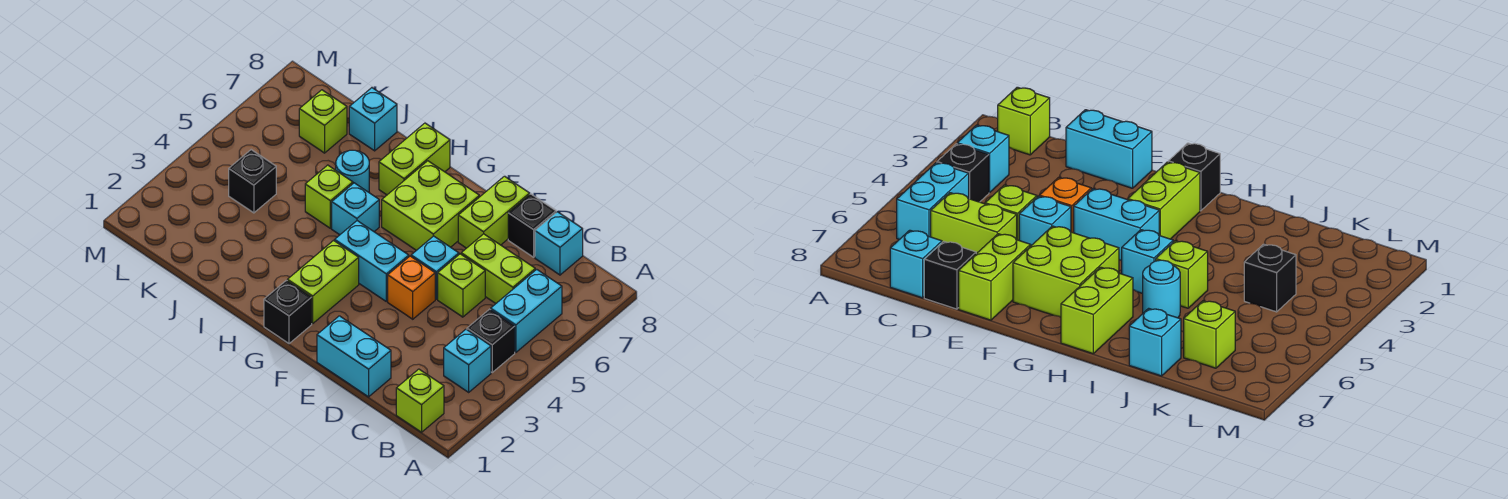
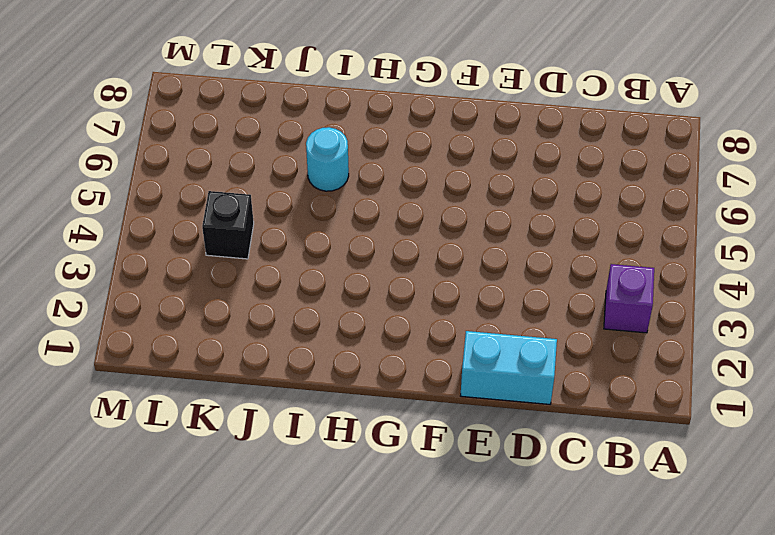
purple brick B3 level 1 -> cyan brick B3 level 1
none -> lime brick B1 level 1
none -> black brick B4 level 1
none -> cyan brick B5:B6 level 1

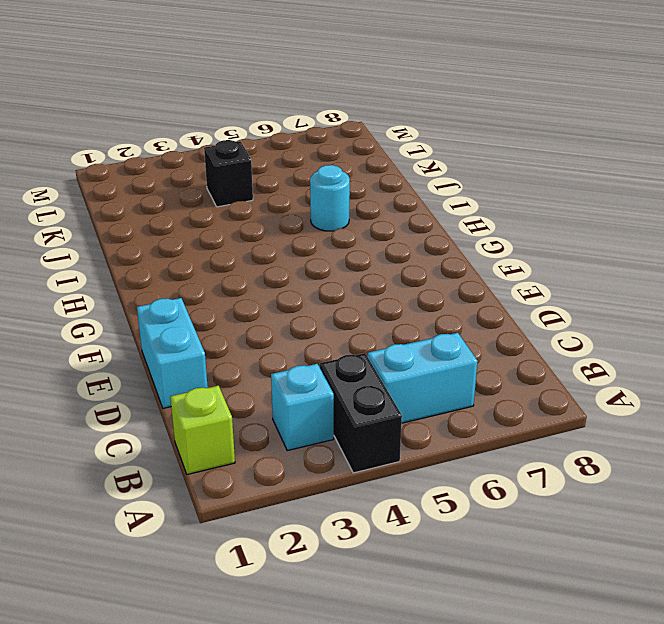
black brick A4:B4 level 1 -> black brick B4 level 1
none -> lime brick C6:D6 level 1
none -> cyan brick C8 level 1
none -> lime brick D5 level 1

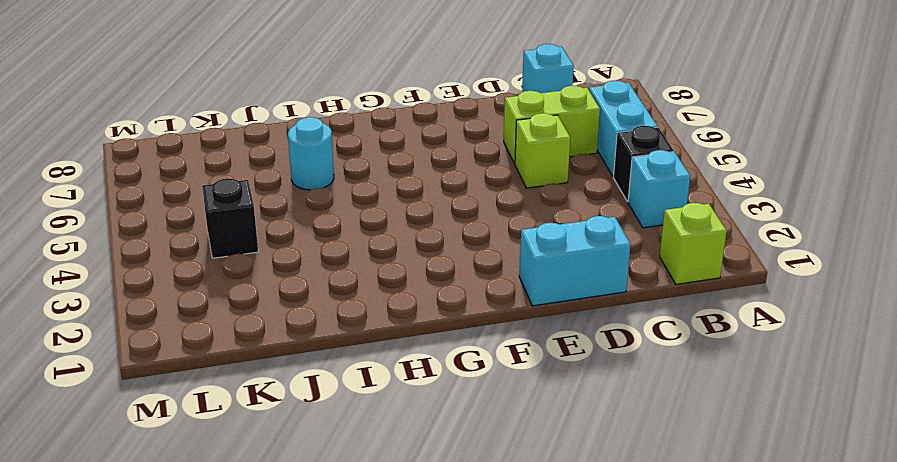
none -> black brick D8 level 1
none -> orange brick E4 level 1
none -> cyan brick E5 level 1

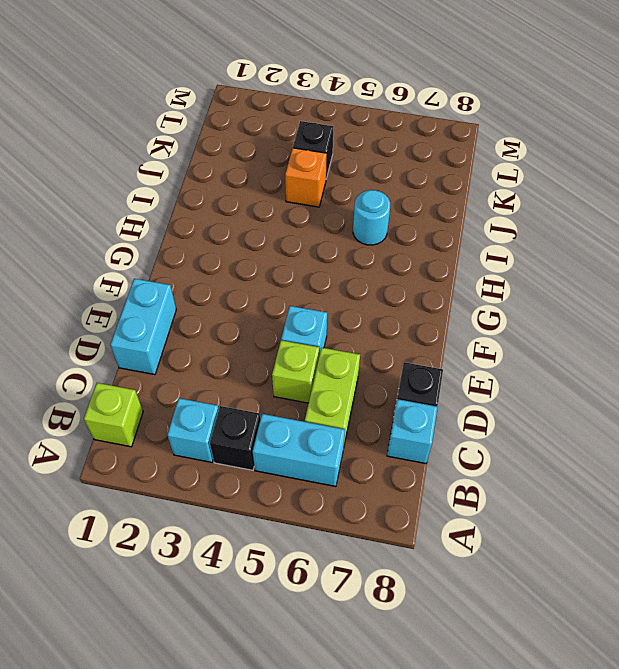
orange brick J4 level 1 -> orange brick E4 level 1
none -> lime brick E7:E8 level 1
none -> cyan brick F4:G4 level 1
none -> lime brick F6:G7 level 1

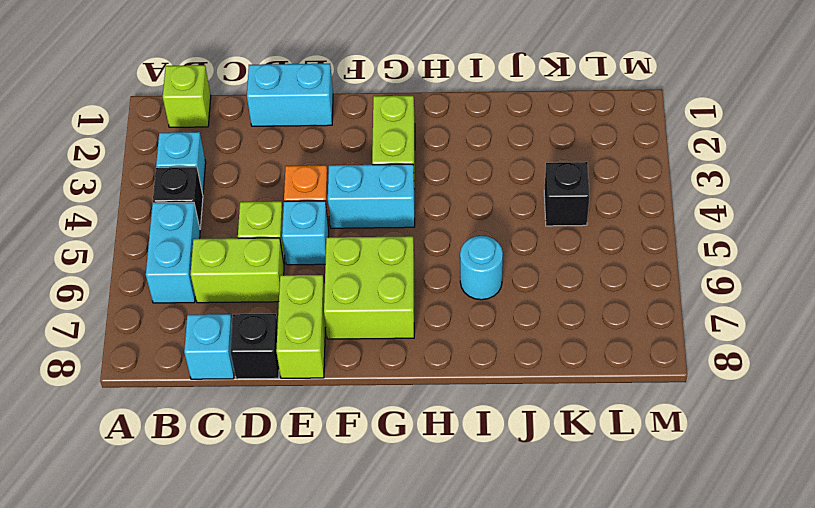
none -> black brick G1 level 1
none -> cyan brick H5 level 1
none -> lime brick H7:H8 level 1

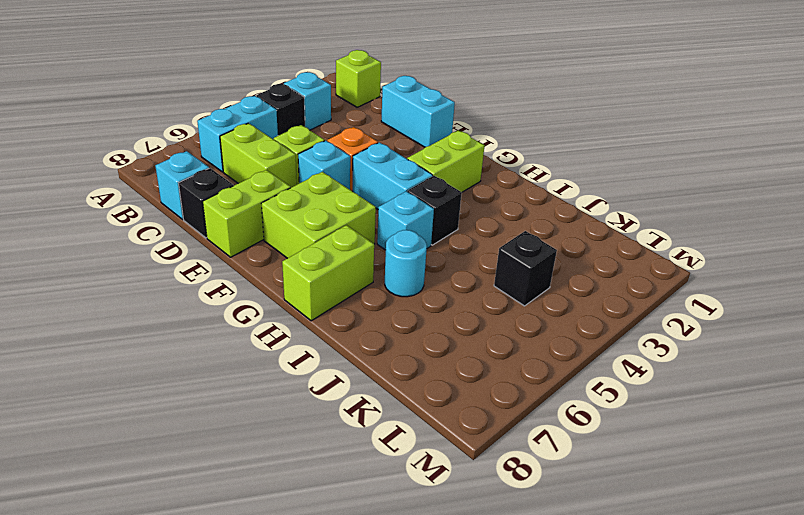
black brick H4 level 1 -> black brick G1 level 1
none -> lime brick I5 level 1
none -> cyan brick J8 level 1
none -> lime brick K7 level 1

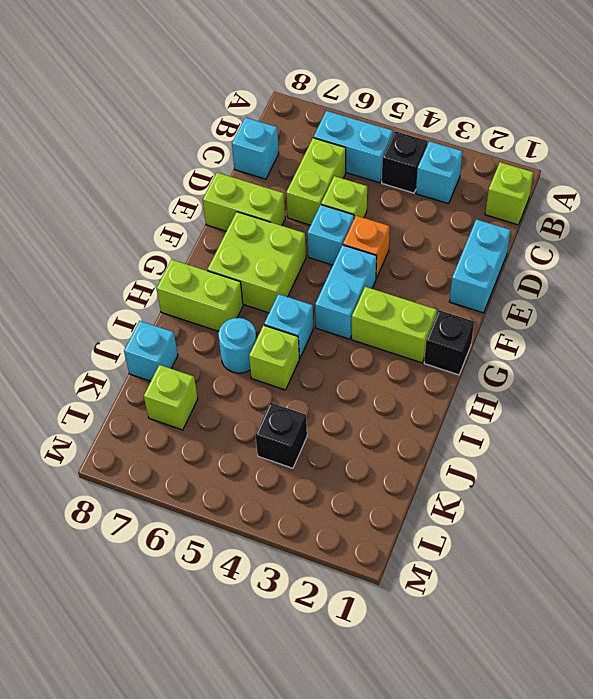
none -> black brick D8 level 1

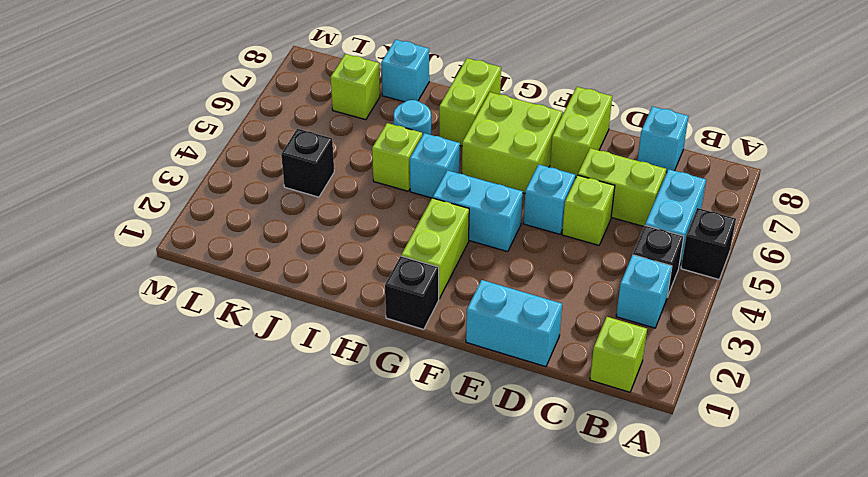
black brick A5 level 1 -> black brick D8 level 1
none -> orange brick E4 level 1

